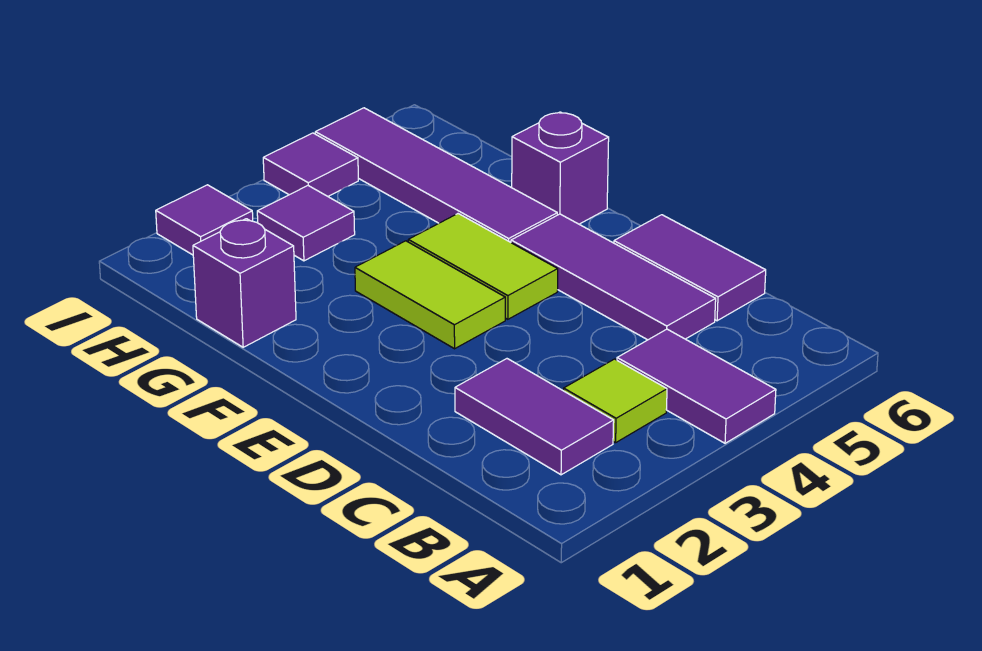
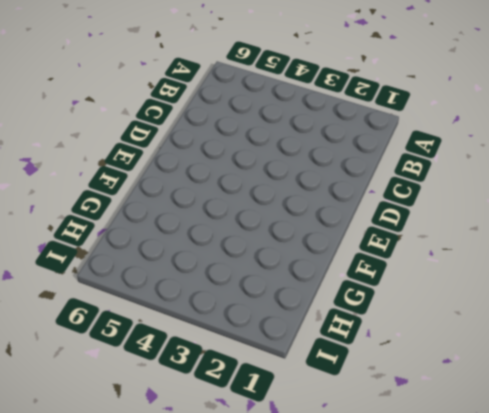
none -> purple tile A4:B4 level 1
none -> purple tile B2:C2 level 1
none -> lime tile B3 level 1

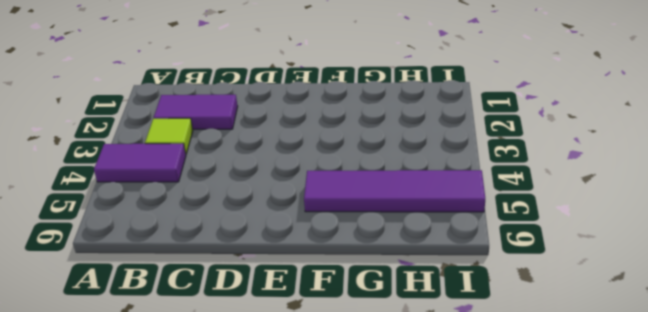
none -> purple tile C5:E5 level 1
none -> purple tile C6:D6 level 1
none -> lime tile E3:F3 level 1

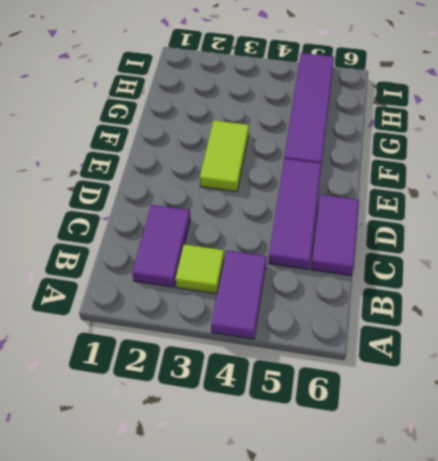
none -> lime tile E4:F4 level 1
none -> purple brick F6 level 1
none -> purple brick G1 level 1

